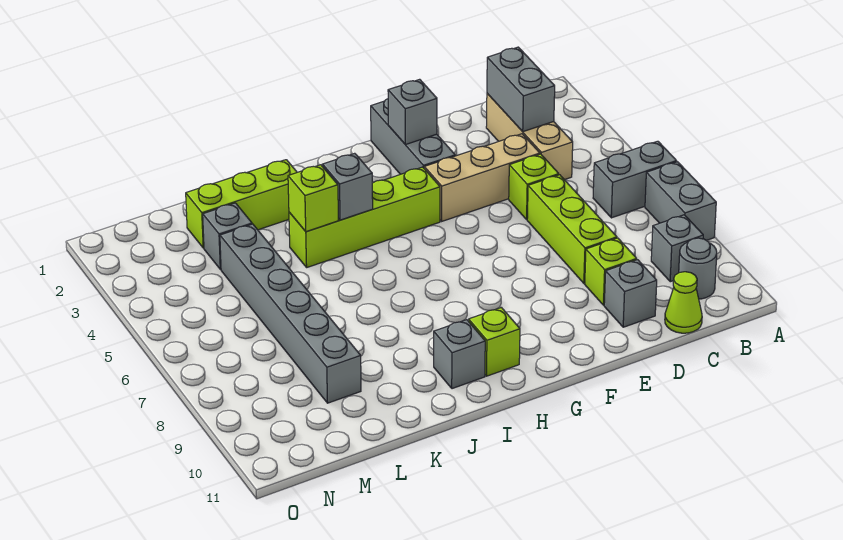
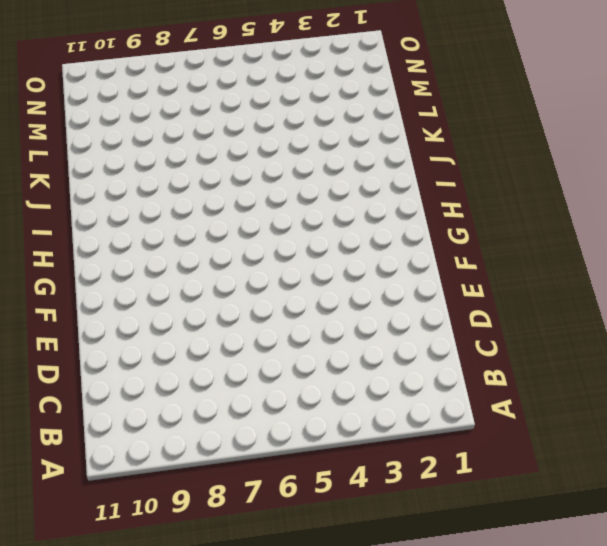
none -> grey brick A6:B6 level 1
none -> grey brick A7:A8 level 1
none -> grey brick B9 level 1

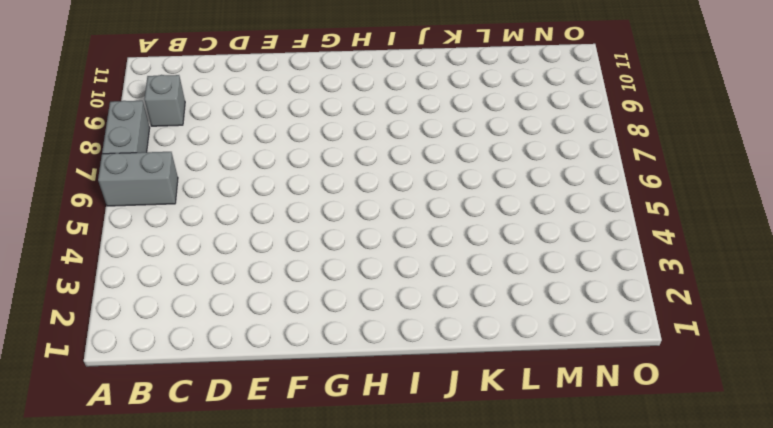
none -> grey round brick B10 level 1
none -> tan brick C2:C4 level 1
none -> lime cone C11 level 1

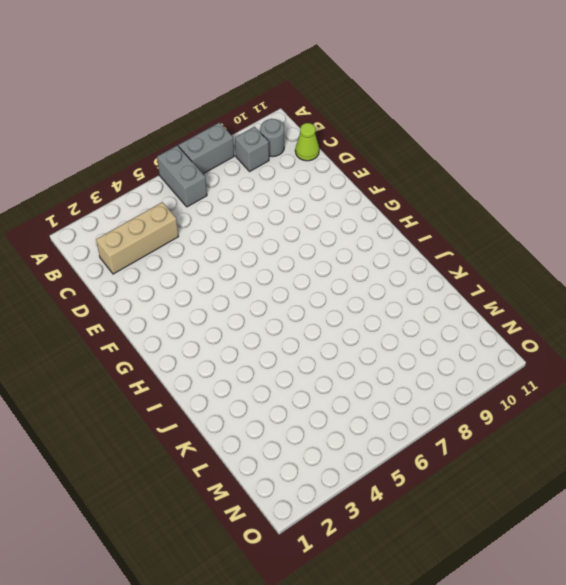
none -> tan brick D4:F4 level 1
none -> lime brick D5 level 1
none -> lime brick D6:D8 level 1

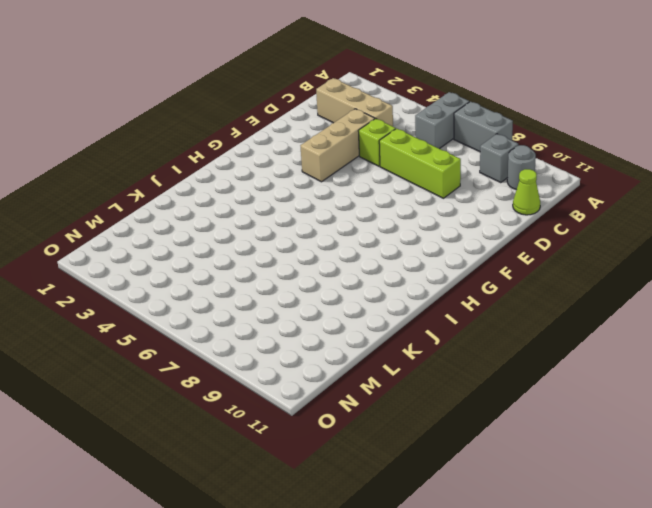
none -> lime brick D9 level 1
none -> grey brick D10 level 1
none -> grey brick F1:F3 level 1

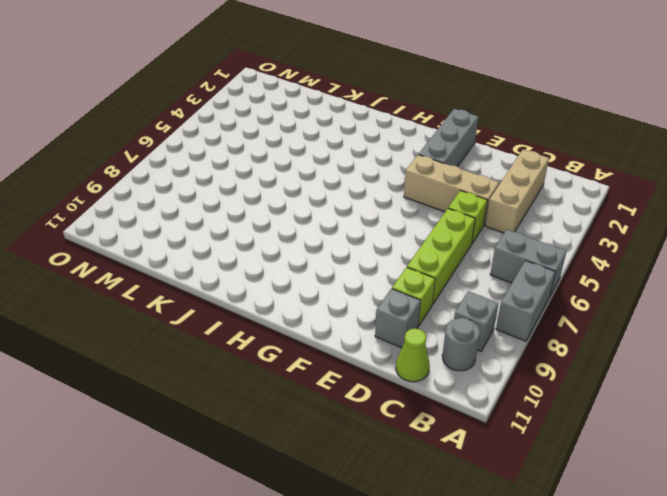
none -> lime brick G4:J4 level 1
none -> lime brick H10 level 1
none -> grey brick I10 level 1

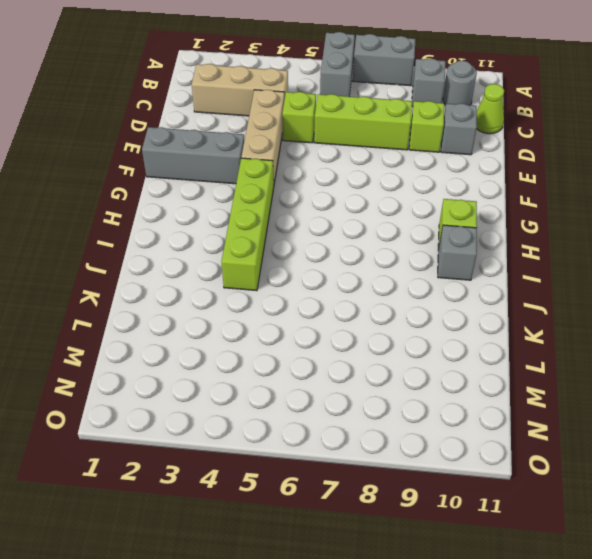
none -> lime brick J2:L2 level 1
none -> grey brick L3 level 1
none -> grey brick L4:L9 level 1

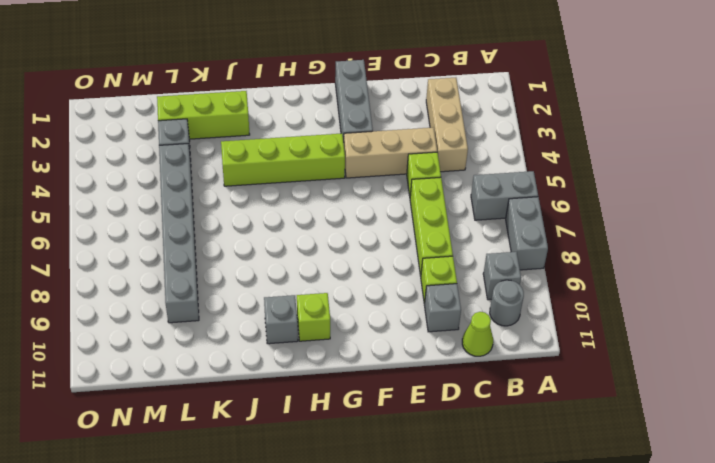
none -> grey brick C2:C3 level 2
none -> grey brick F2 level 2
none -> grey brick I4 level 2

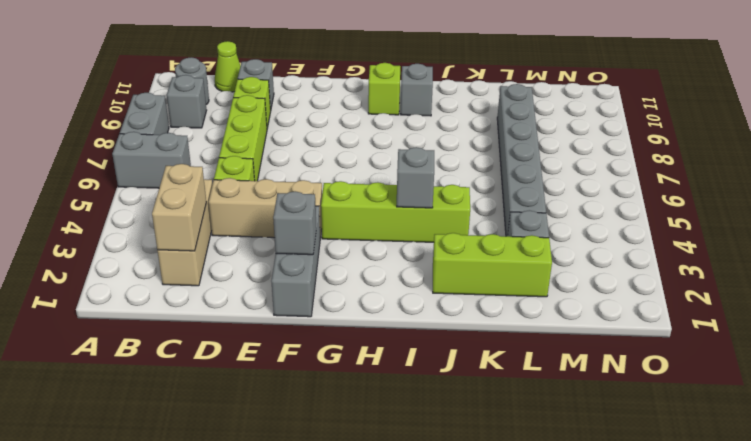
tan brick C2:C3 level 2 -> grey brick C2:C3 level 2
none -> lime brick J4 level 2

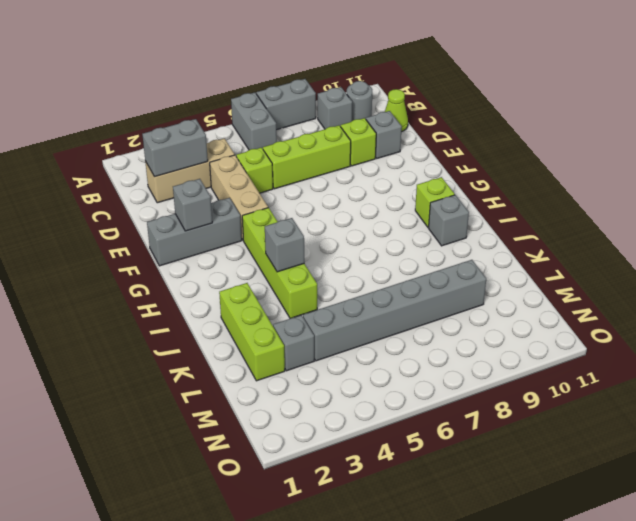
none -> lime brick J4 level 2

